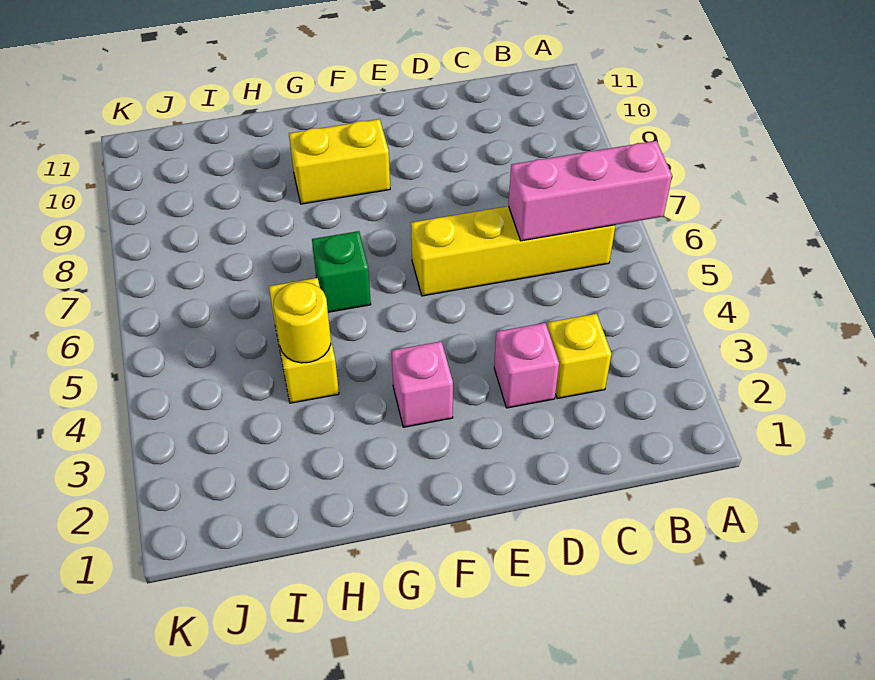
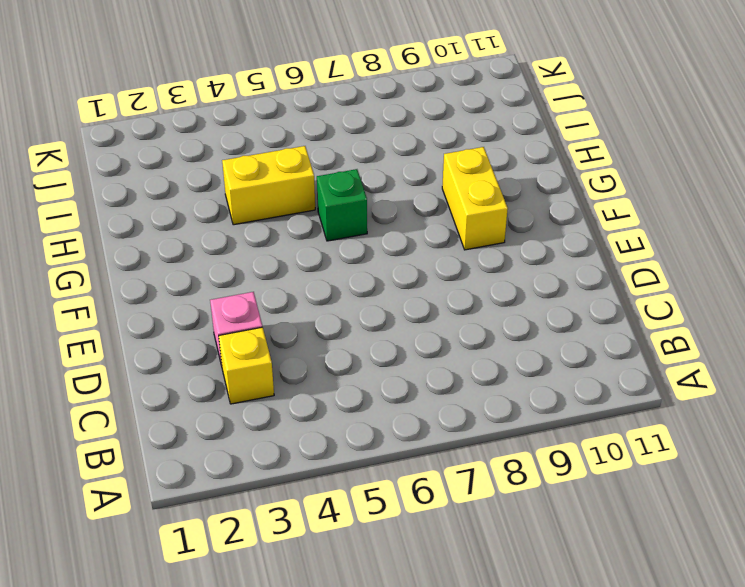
none -> yellow brick B6:E6 level 1
none -> pink brick F3 level 1

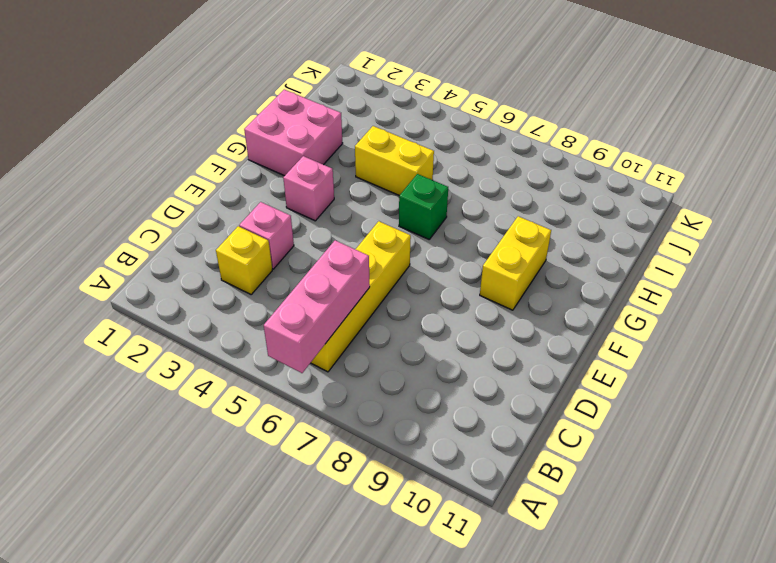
pink brick G1:H2 level 1 -> none
none -> yellow round brick H4 level 2

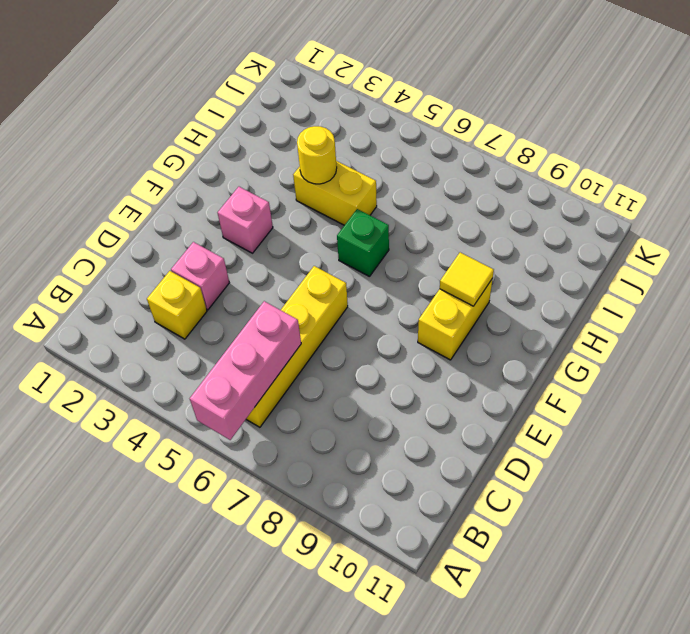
yellow tile G9 level 2 -> none

